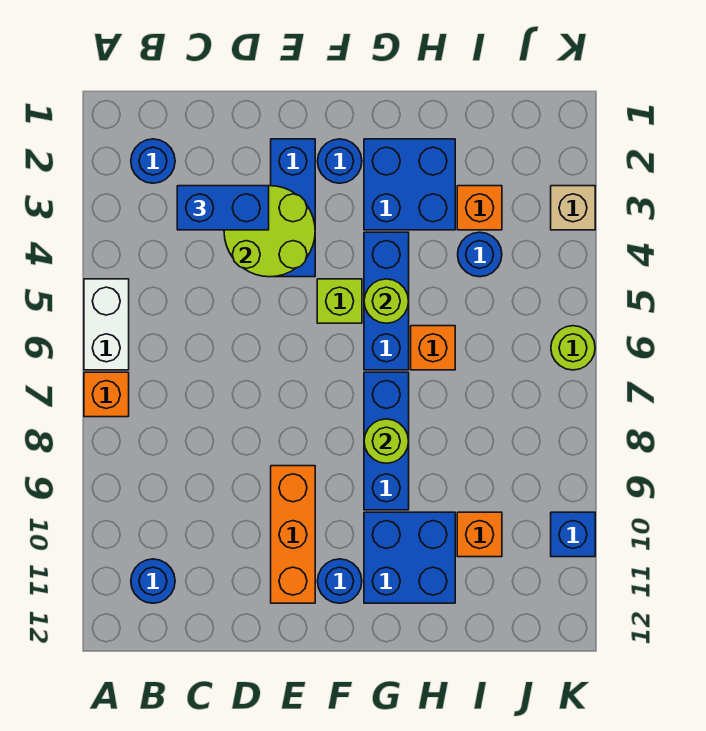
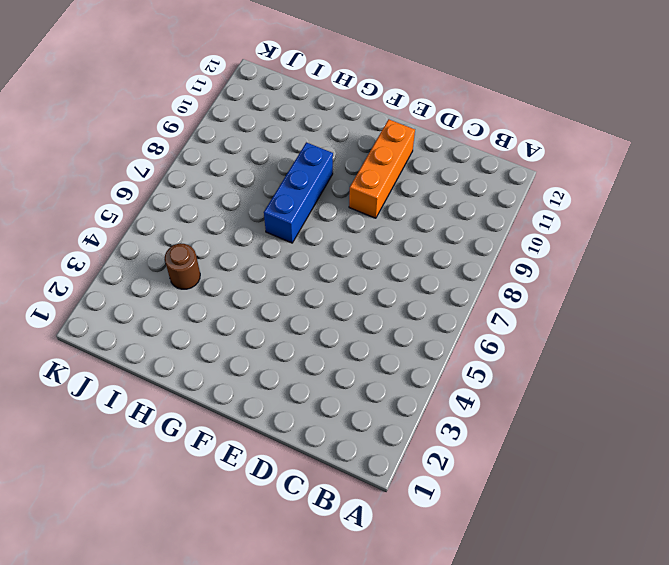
brown round brick I4 level 1 -> blue round brick I4 level 1
none -> white brick A5:A6 level 1
none -> orange brick A7 level 1
none -> blue round brick B2 level 1

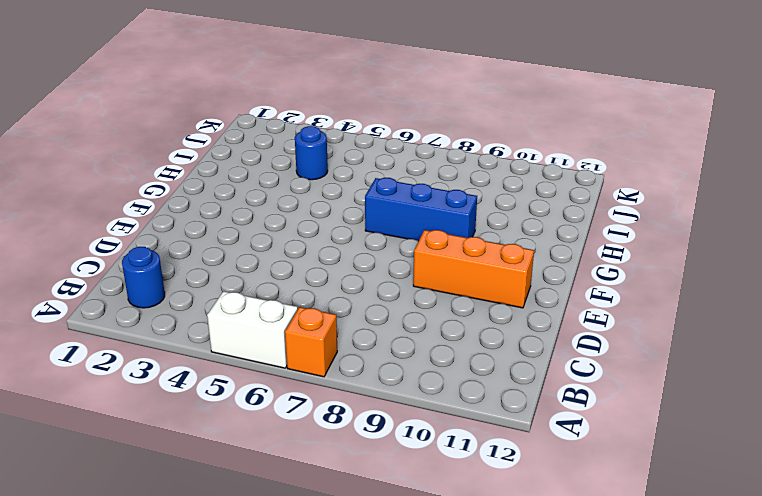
none -> blue round brick B11 level 1
none -> blue brick E2:E4 level 1
none -> blue round brick F2 level 1

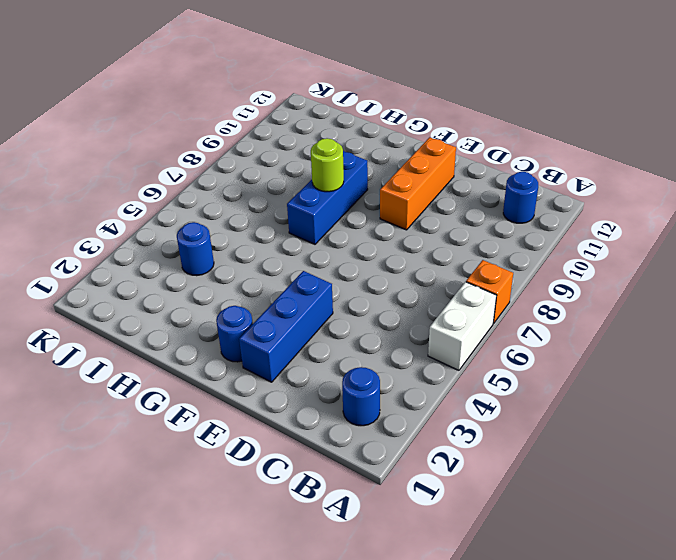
none -> lime brick F5 level 1
none -> blue round brick F11 level 1
none -> blue brick G2:H3 level 1

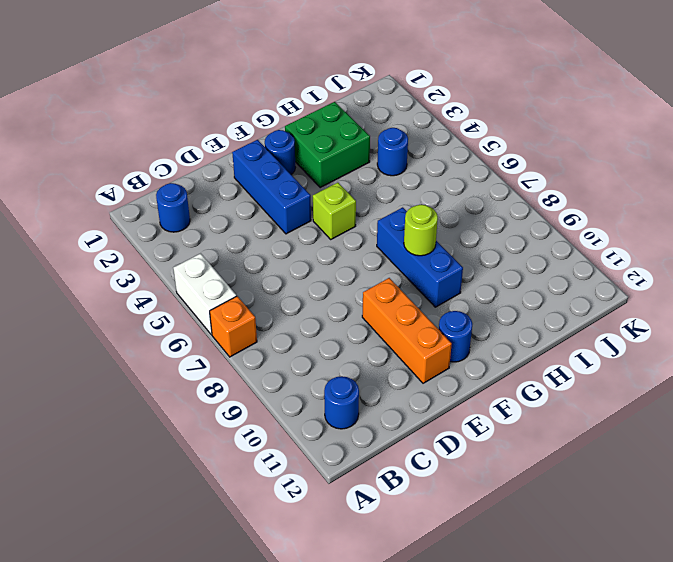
green brick G2:H3 level 1 -> blue brick G2:H3 level 1
none -> blue brick G4:G6 level 1
none -> blue brick G10:H11 level 1
none -> orange brick H6 level 1

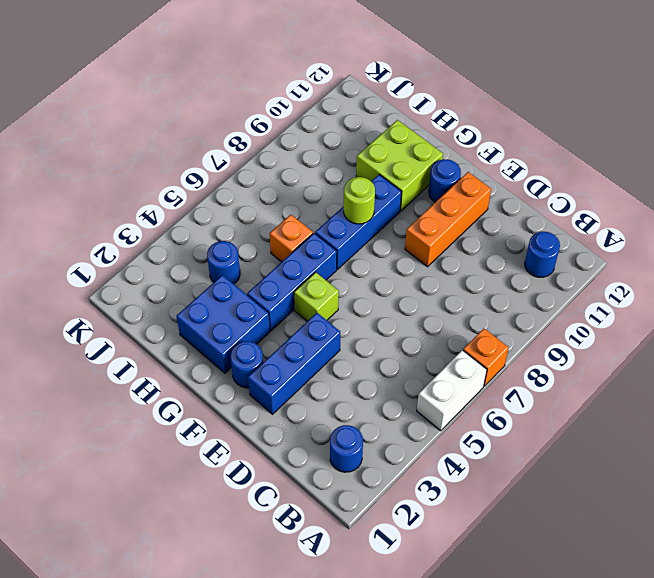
lime brick G10:H11 level 1 -> blue brick G10:H11 level 1
none -> orange brick I3 level 1
none -> orange brick I10 level 1
none -> tan brick K3 level 1

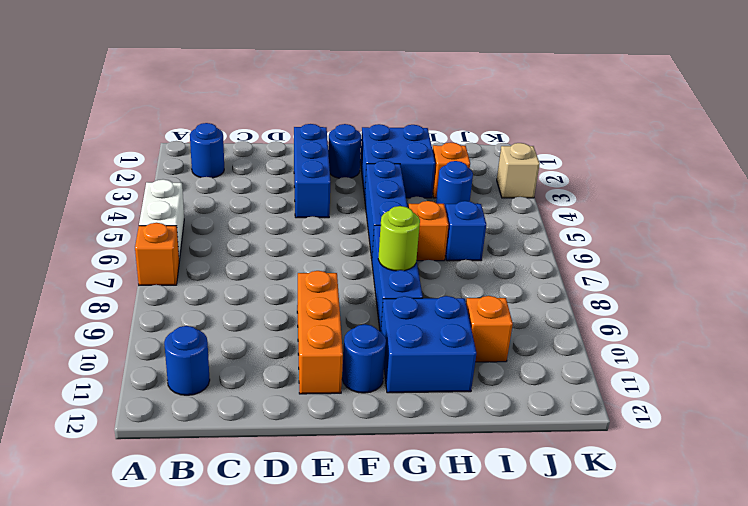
blue brick I6 level 1 -> blue brick K10 level 1
none -> lime brick F5 level 1
none -> lime round brick K6 level 1
none -> lime round brick D3:E4 level 2

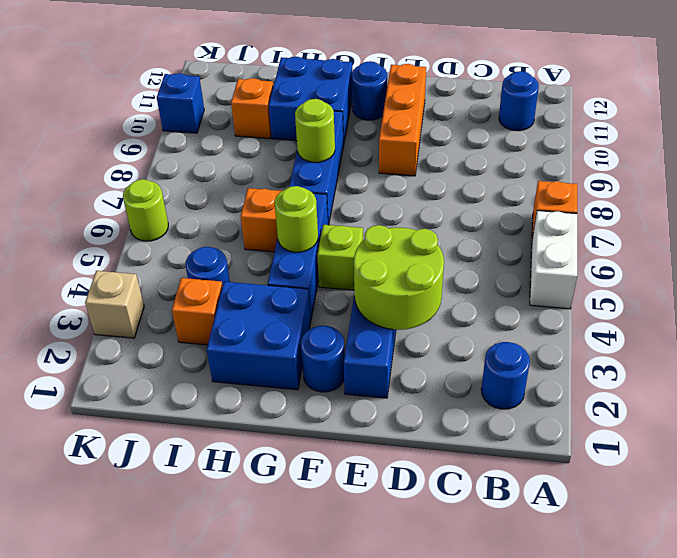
none -> blue brick C3:D3 level 3

